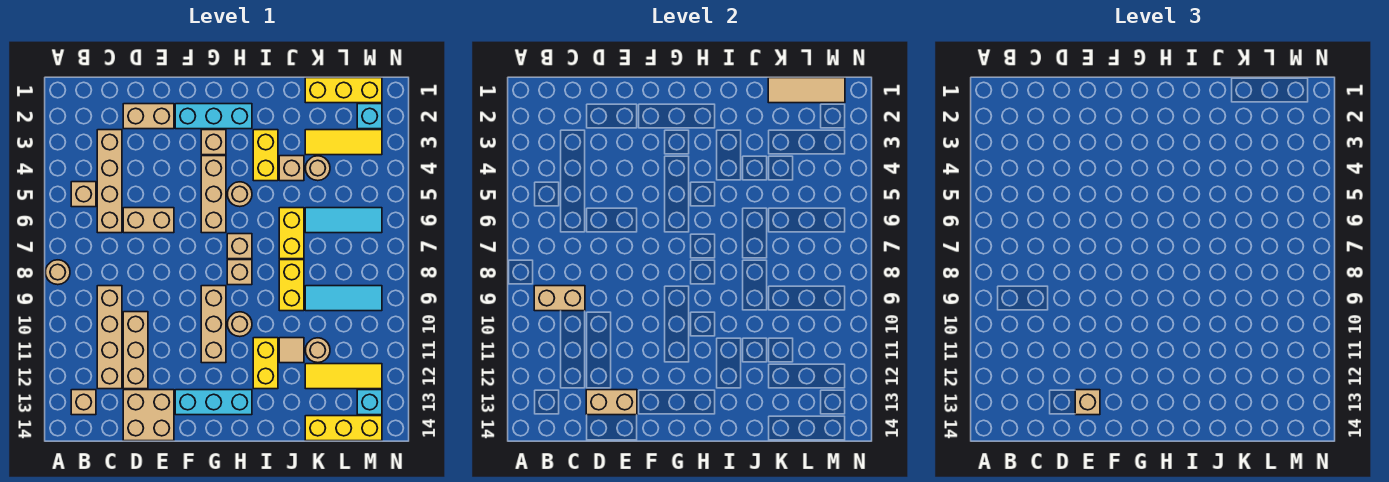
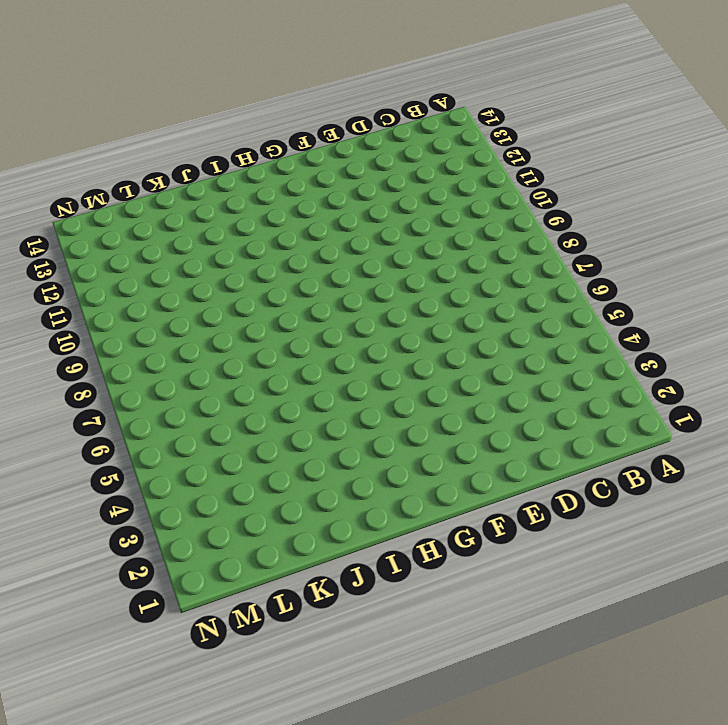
none -> tan round brick A8 level 1
none -> tan brick B5 level 1
none -> tan brick B13 level 1
none -> tan brick C3:C6 level 1

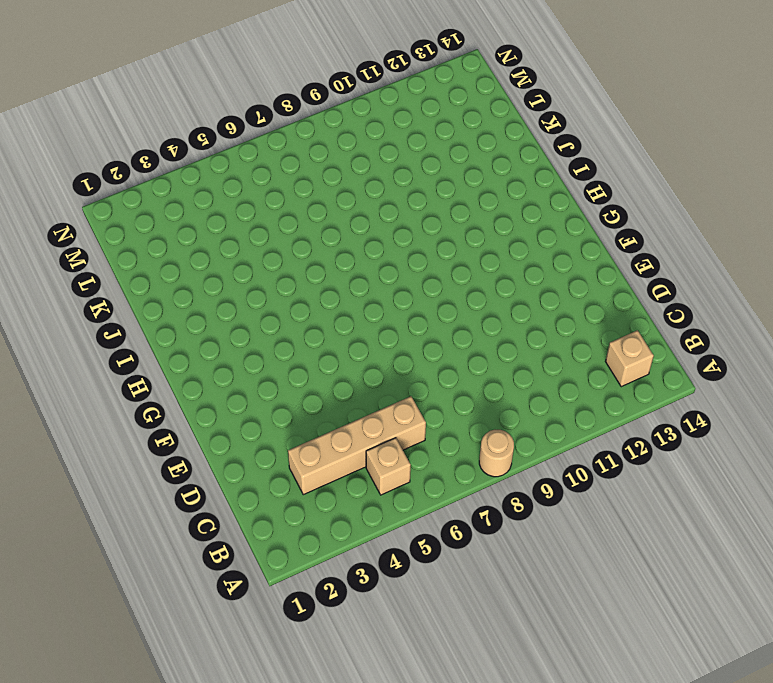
none -> tan brick C9:C12 level 1
none -> tan brick D2:E2 level 1
none -> tan brick D6:E6 level 1
none -> tan brick D10:D12 level 1

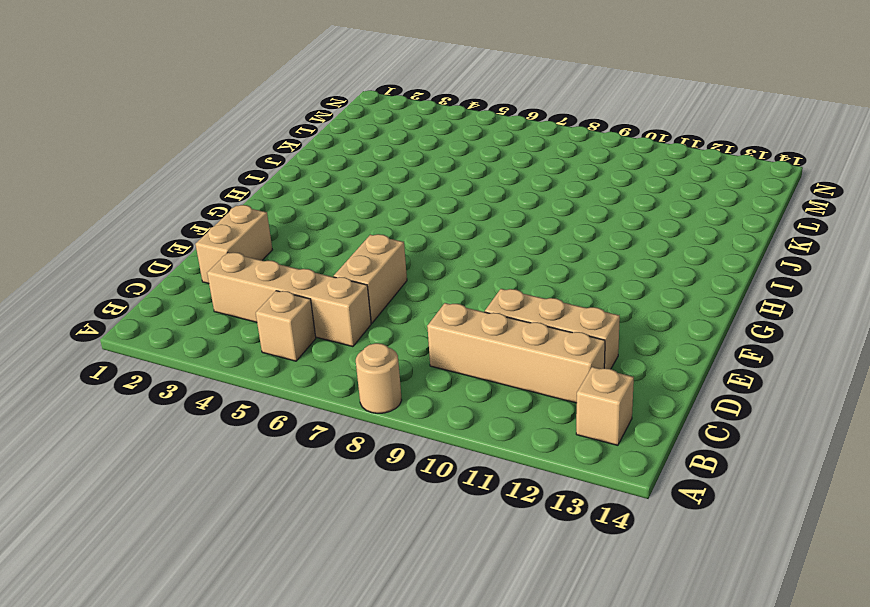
none -> tan brick D13:E14 level 1
none -> cyan brick F2:H2 level 1
none -> cyan brick F13:H13 level 1
none -> tan brick G3 level 1

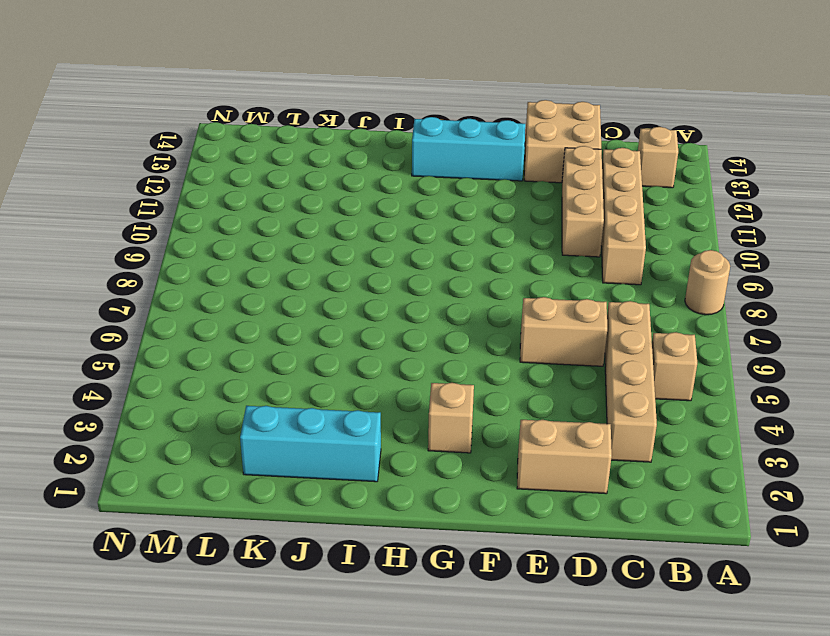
cyan brick I2:K2 level 1 -> cyan brick F2:H2 level 1
none -> tan brick G4:G6 level 1
none -> tan brick G9:G11 level 1
none -> tan round brick H5 level 1
none -> tan brick H7 level 1

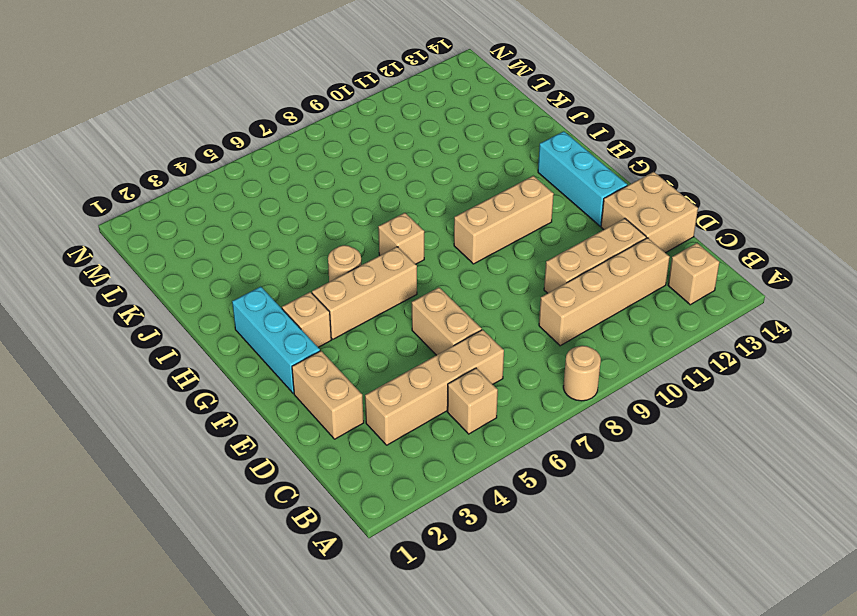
none -> tan brick H8 level 1
none -> tan round brick H10 level 1
none -> yellow brick I3:I4 level 1
none -> yellow brick I11:I12 level 1

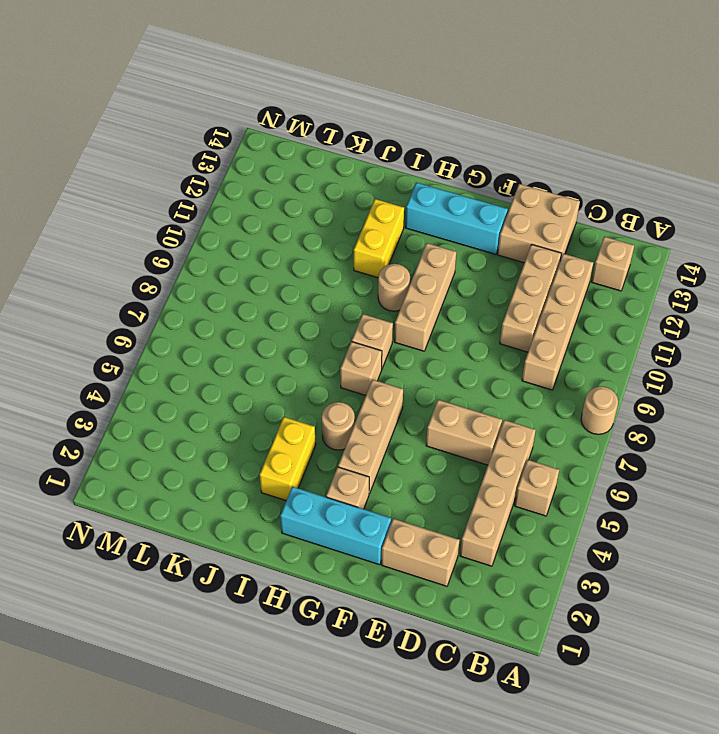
none -> tan brick J4 level 1
none -> yellow brick J6:J7 level 1
none -> yellow brick J8:J9 level 1
none -> tan tile J11 level 1

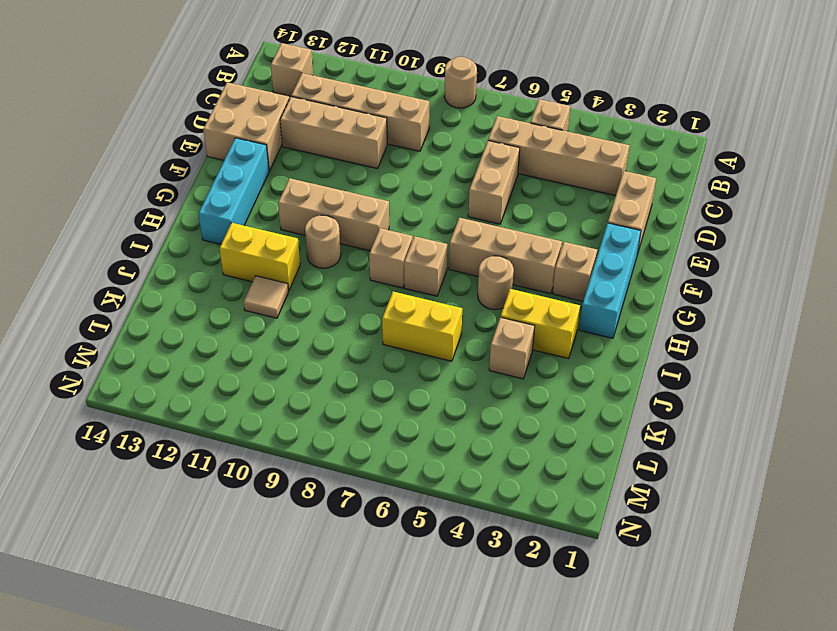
none -> yellow brick J8:J9 level 1
none -> yellow brick K1:M1 level 1
none -> yellow tile K3:M3 level 1
none -> tan round brick K4 level 1

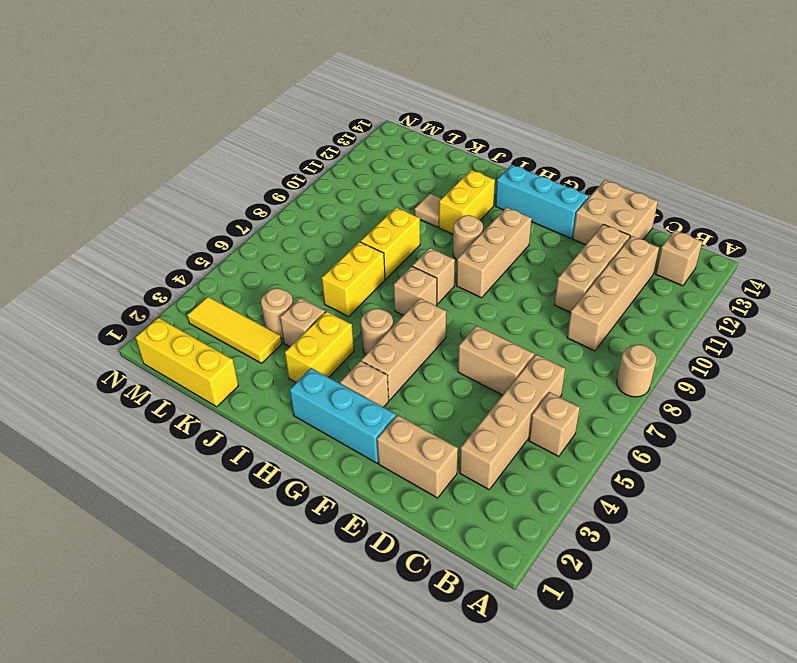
none -> cyan tile K6:M6 level 1
none -> cyan tile K9:M9 level 1
none -> tan round brick K11 level 1
none -> yellow tile K12:M12 level 1

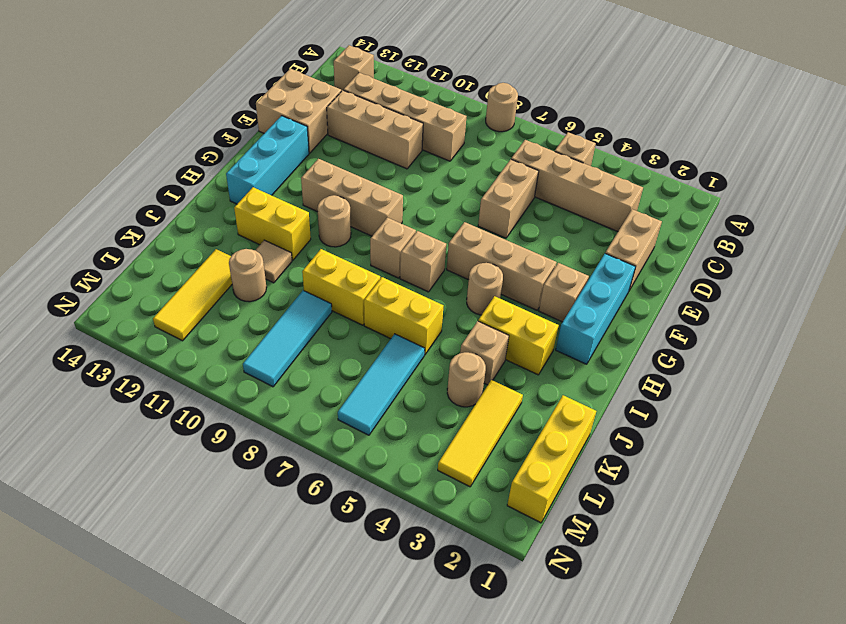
none -> yellow brick K14:M14 level 1
none -> cyan brick M2 level 1
none -> cyan brick M13 level 1
none -> tan brick B9:C9 level 2

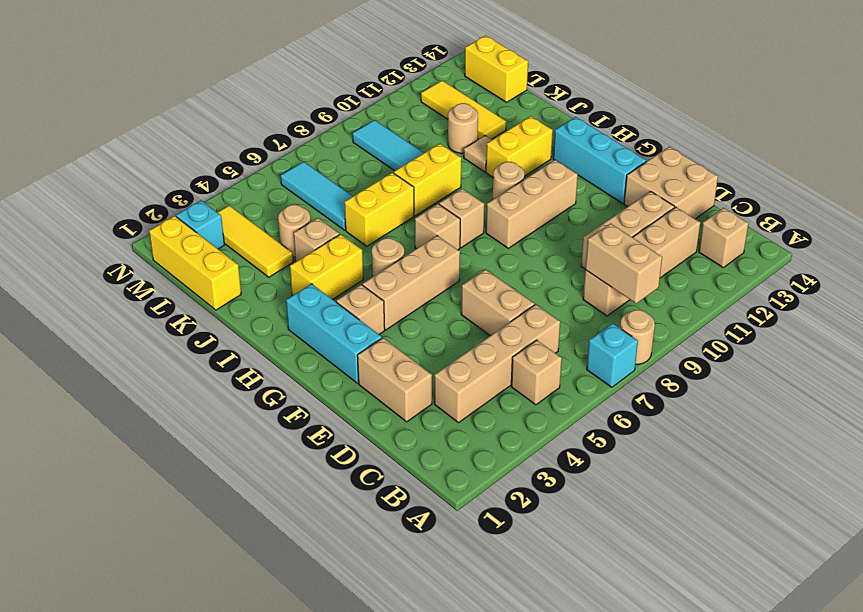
cyan brick A7 level 1 -> cyan brick M13 level 1
yellow brick L14:M14 level 1 -> yellow brick K14:M14 level 1
none -> tan brick D13:E13 level 2
none -> tan tile K1:M1 level 2
none -> tan brick E13 level 3

